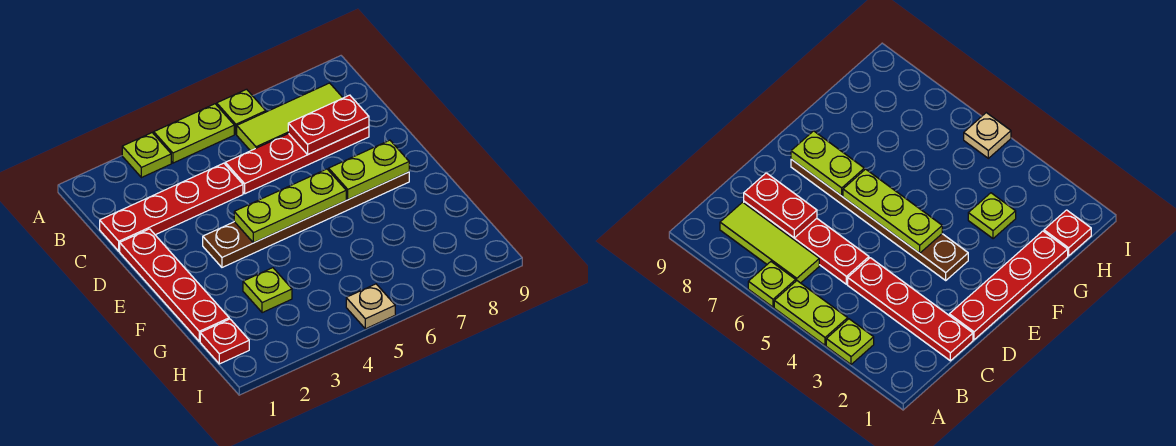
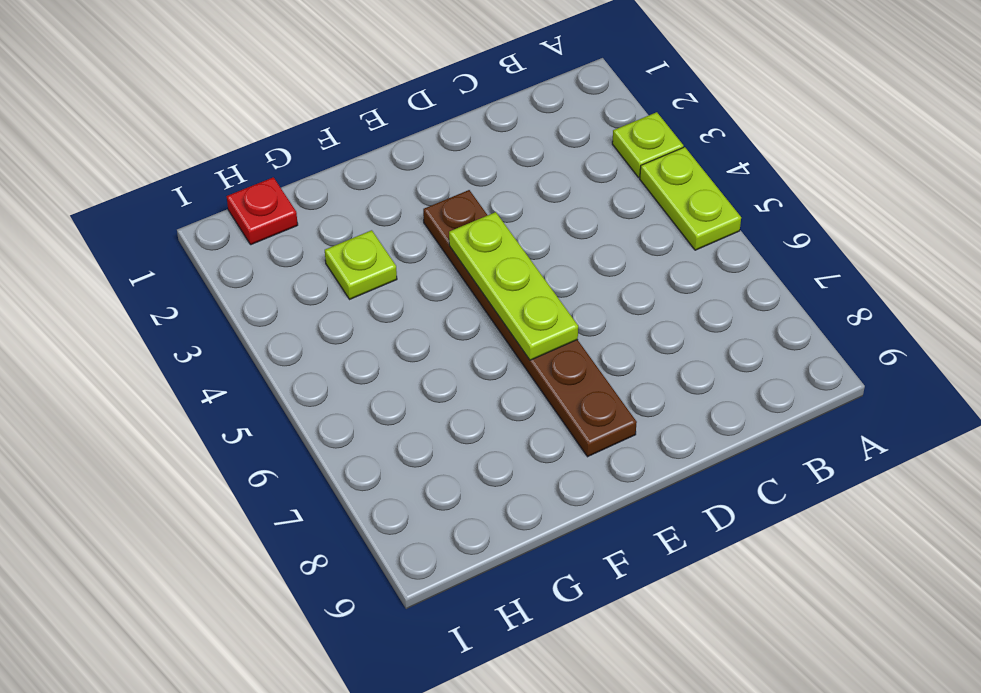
none -> lime plate A6 level 1
none -> lime tile B6:B8 level 1
none -> red plate C1:C4 level 1

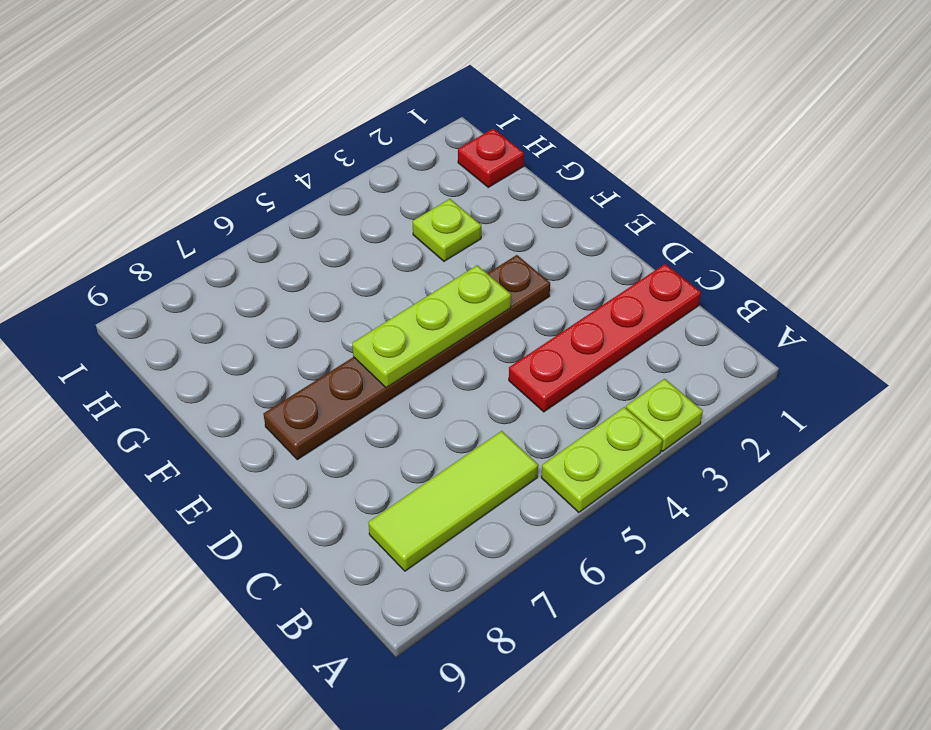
none -> lime plate A6 level 1
none -> red plate C5:C8 level 1
none -> red plate D1:G1 level 1

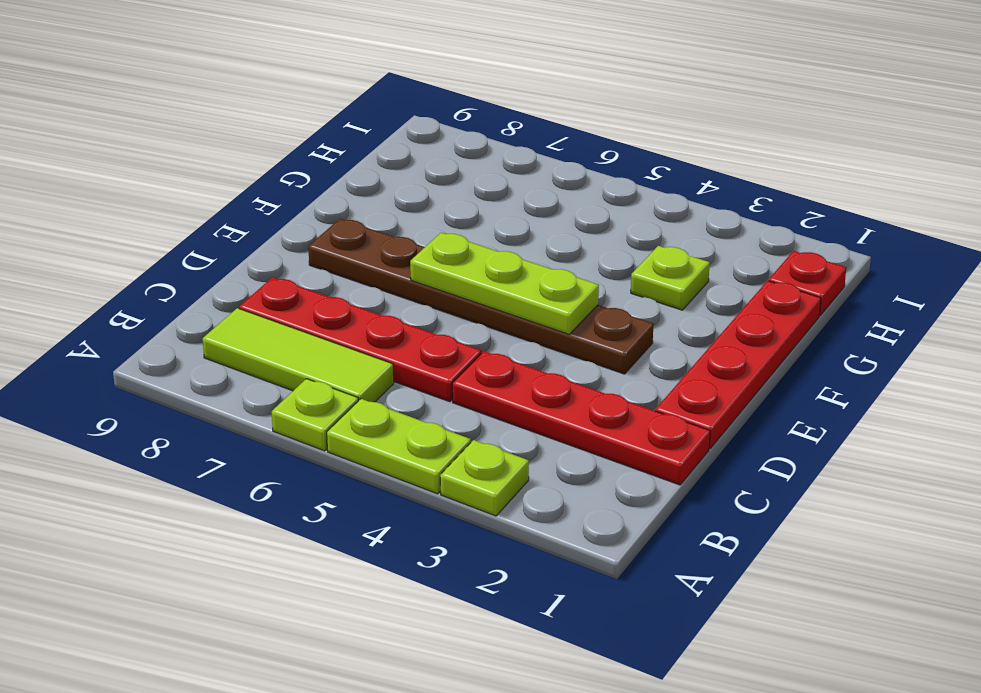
none -> tan plate I5 level 1
none -> red plate C7:C8 level 2
none -> lime plate E7:E8 level 2

